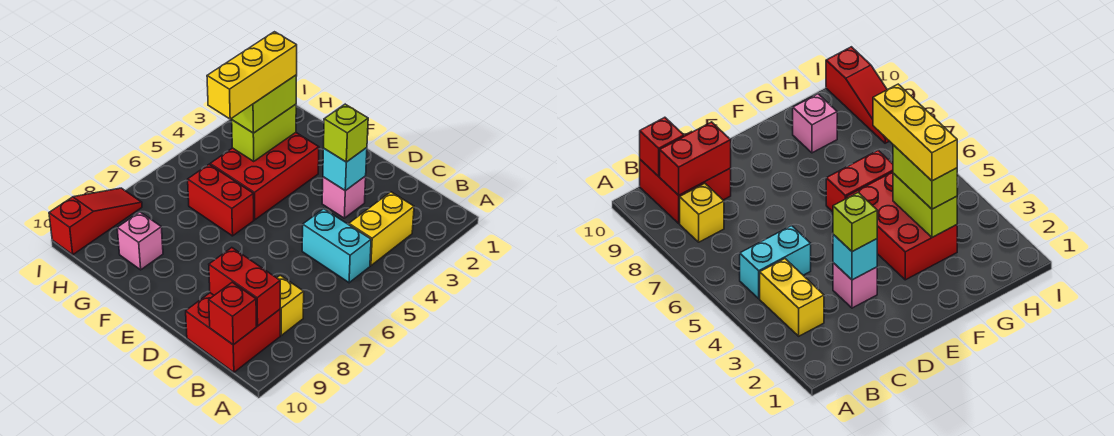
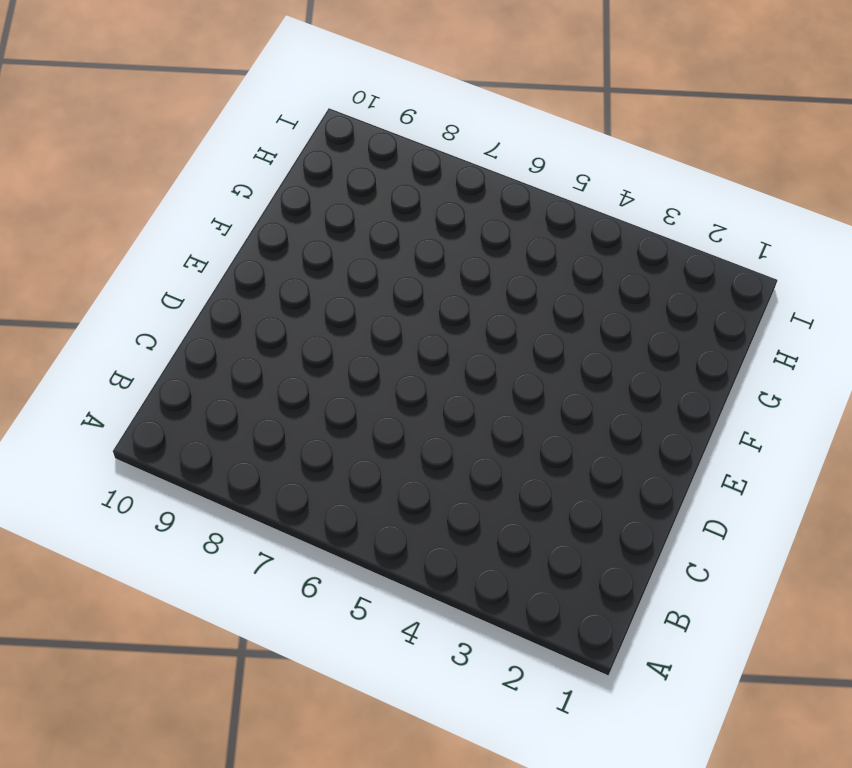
none -> yellow brick B3:B4 level 1
none -> cyan brick B5:C5 level 1
none -> yellow brick B8 level 1

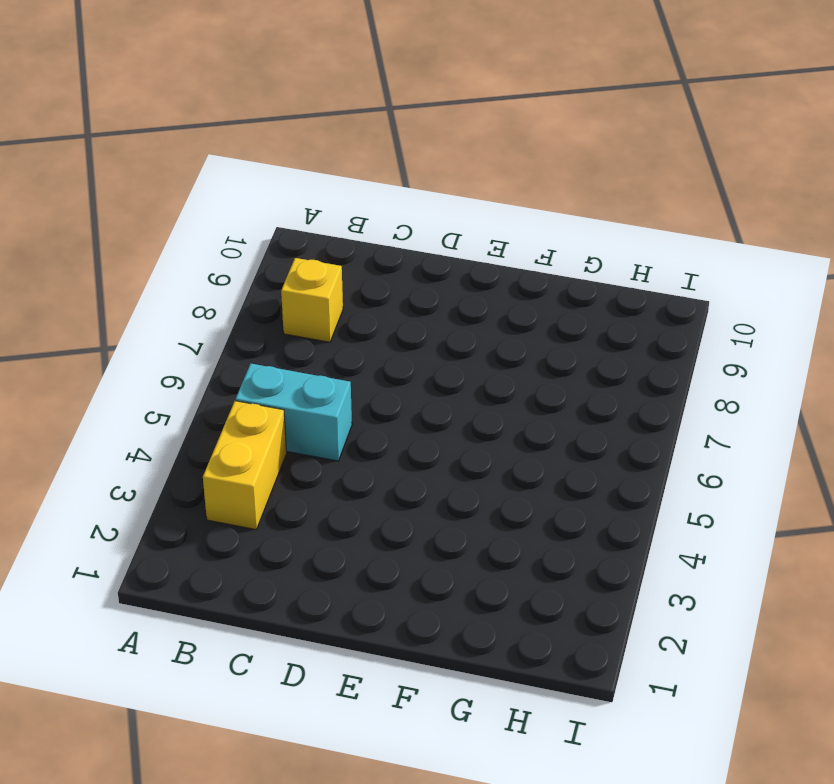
none -> red brick B9:C10 level 1
none -> pink brick D3 level 1
none -> red brick F3:G5 level 1

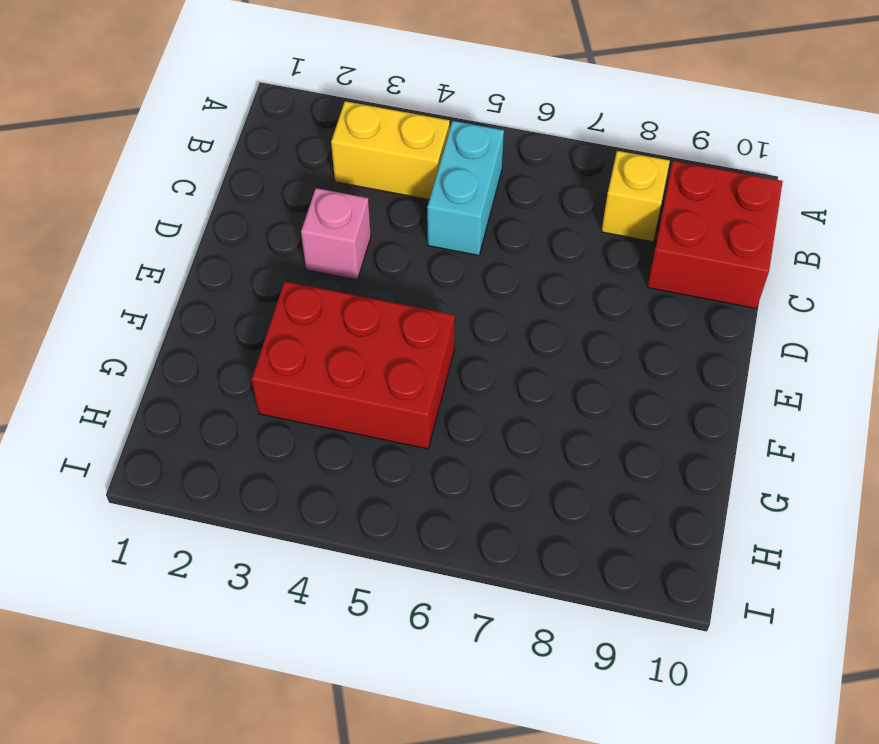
none -> red brick F6:G6 level 1
none -> pink brick G9 level 1
none -> red slope I8:I10 level 1 top 10

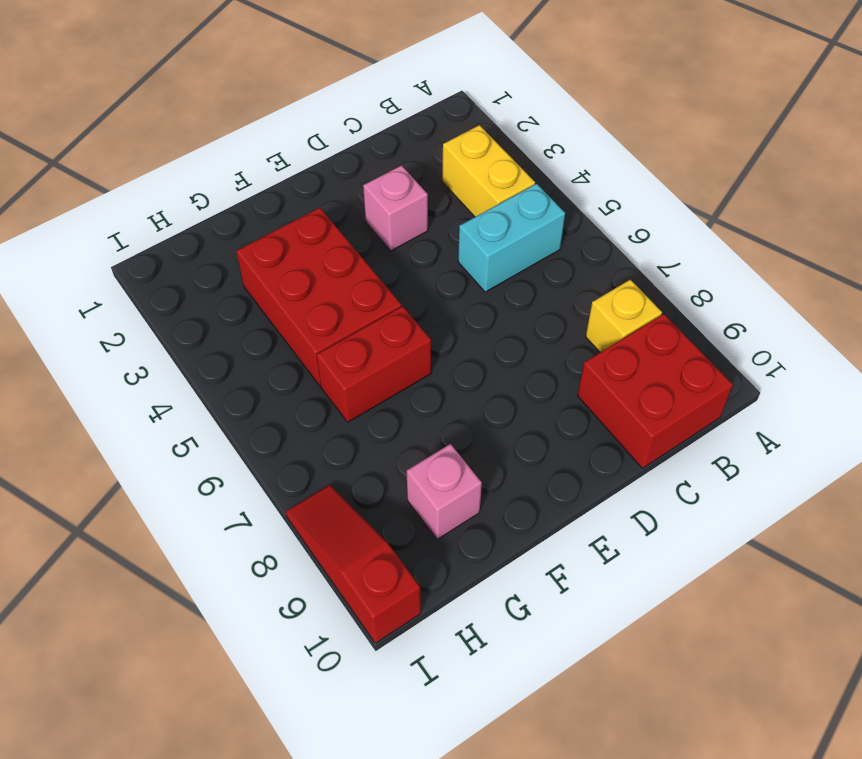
none -> red brick B9:C9 level 2
none -> red brick B10 level 2
none -> cyan brick D3 level 2

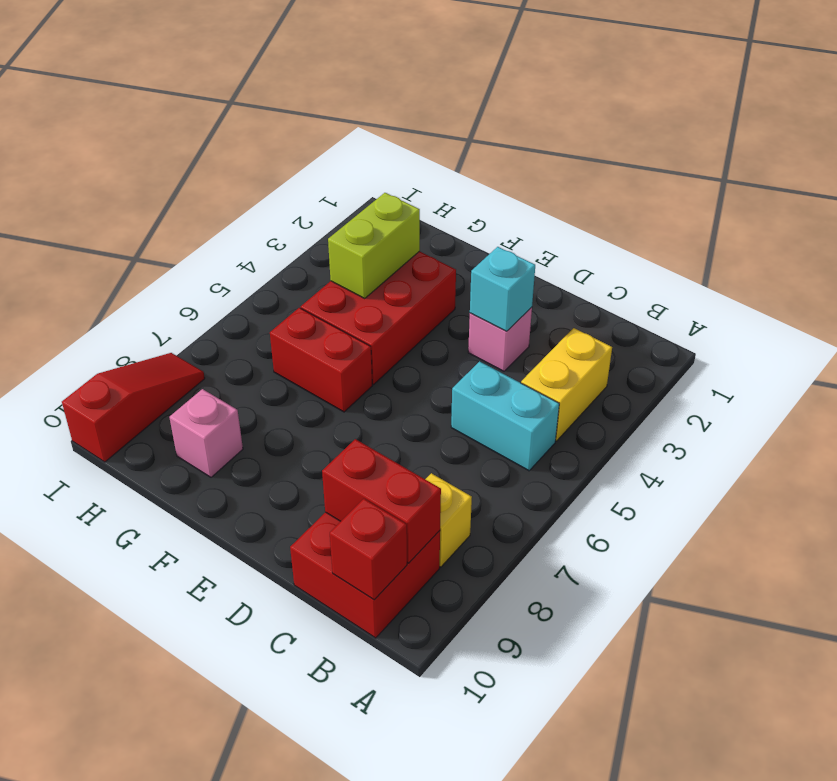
none -> lime brick D3 level 3
none -> lime brick G3:G4 level 3
none -> yellow brick G3:G5 level 4

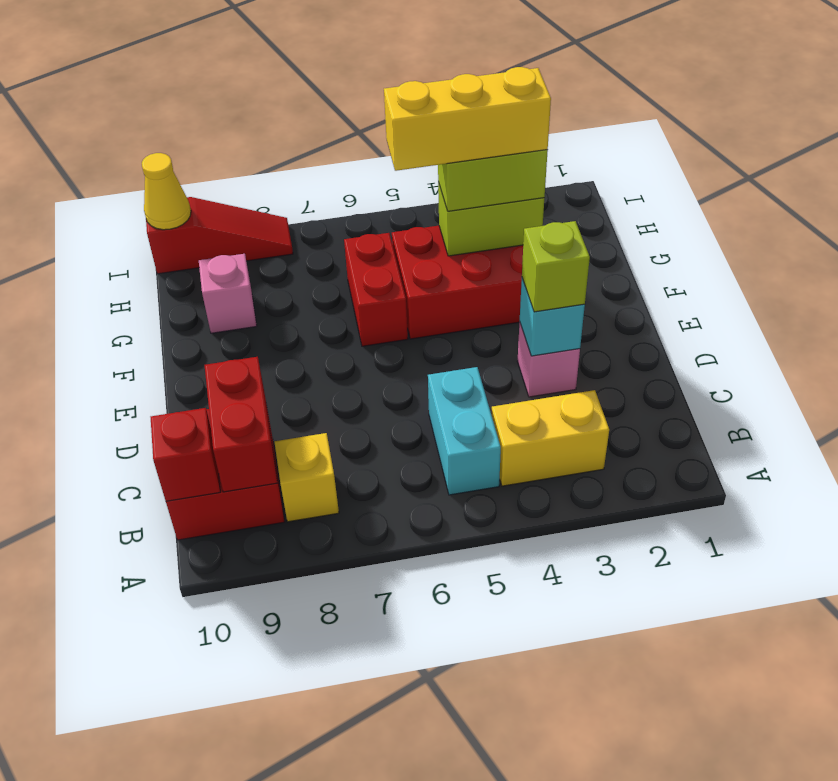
yellow cone I10 level 2 -> none

